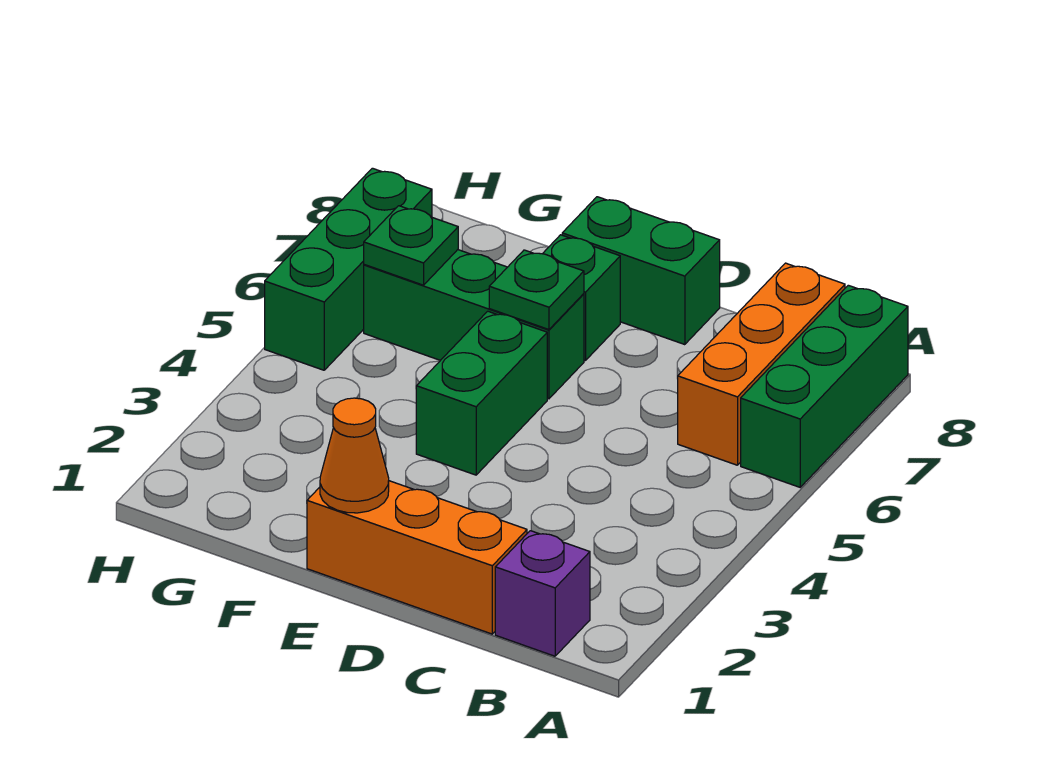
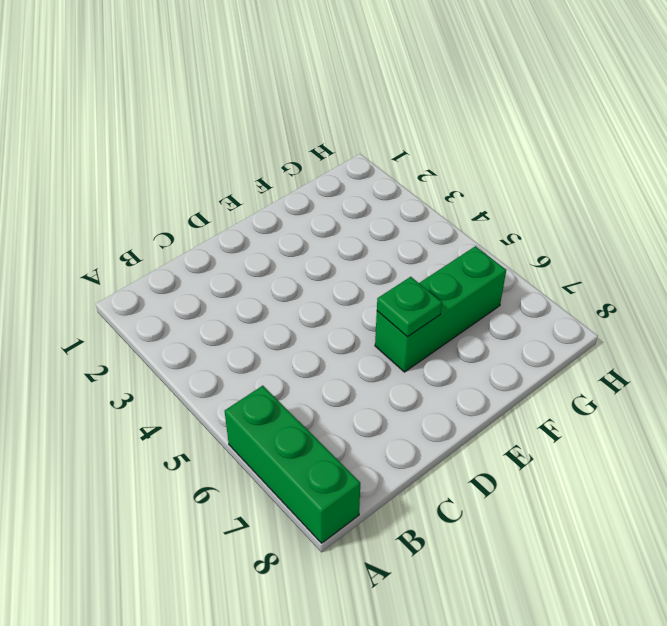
none -> purple brick B1 level 1
none -> orange brick B6:B8 level 1
none -> orange brick C1:E1 level 1

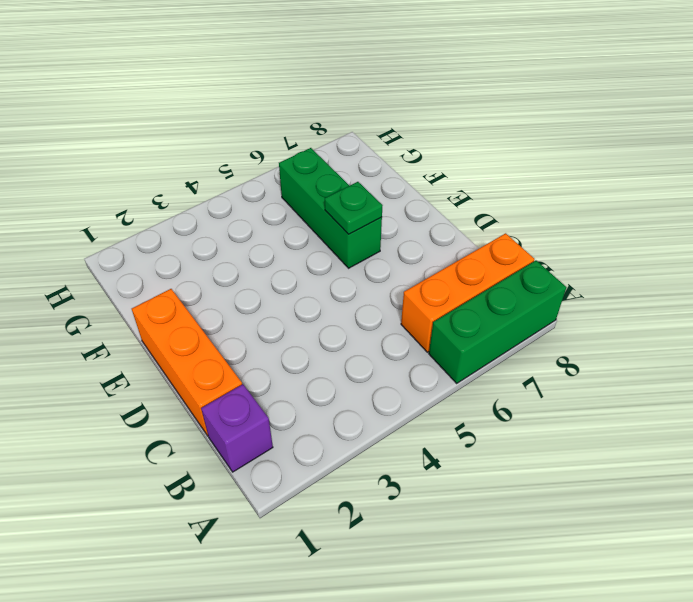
none -> green brick D8:E8 level 1
none -> green brick E4:E5 level 1
none -> green brick E7 level 1

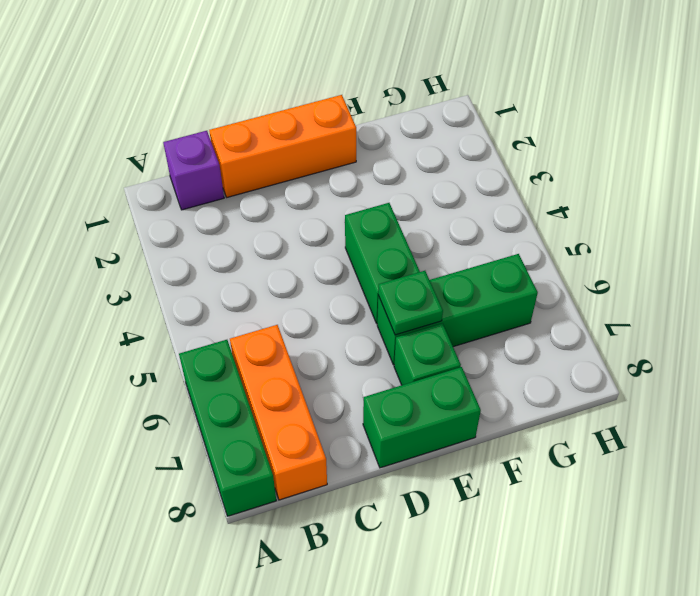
none -> green brick H5:H7 level 1
none -> orange cone E1 level 2
none -> green plate G6 level 2

